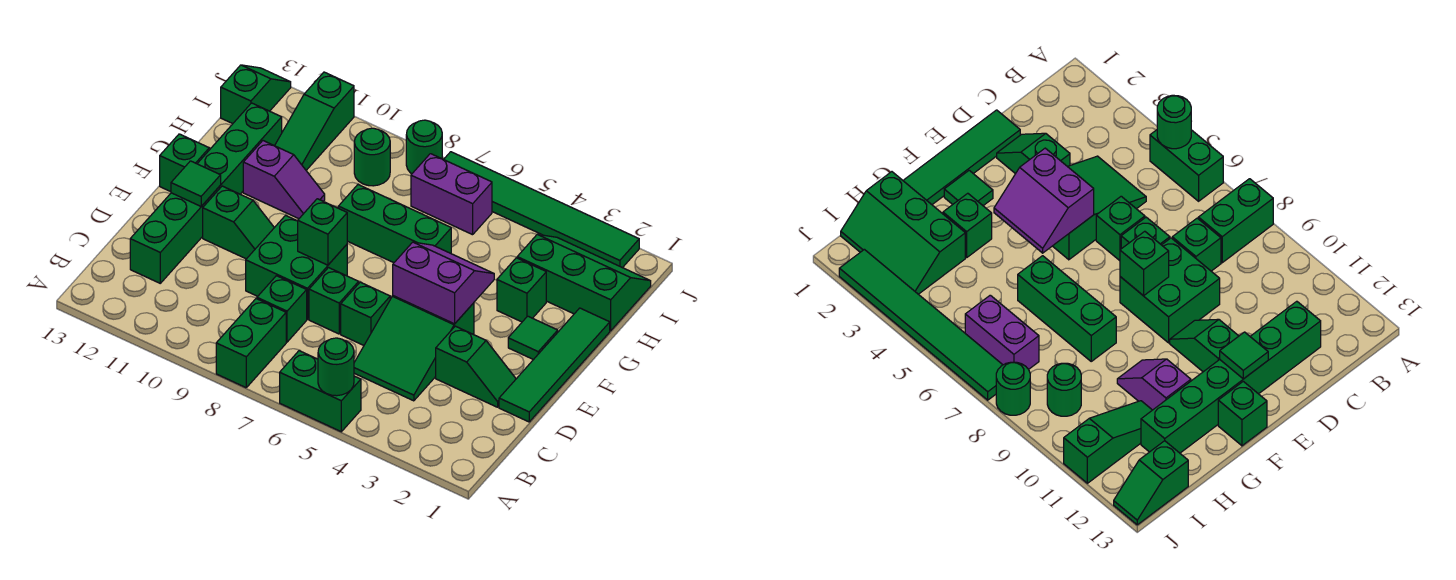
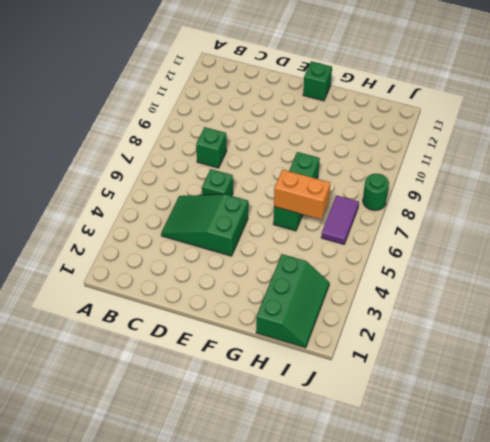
orange brick G6:H6 level 2 -> none
purple tile I6:I7 level 1 -> purple brick I6:I7 level 1
none -> green brick A5:A6 level 1
none -> green brick A8:B8 level 1
none -> green brick C12:H12 level 1

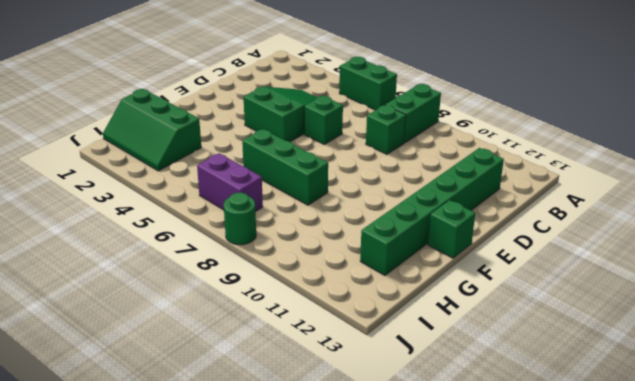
none -> green tile D1:G1 level 1
none -> green slope D2:D3 level 1 top 3
none -> green brick D7 level 1

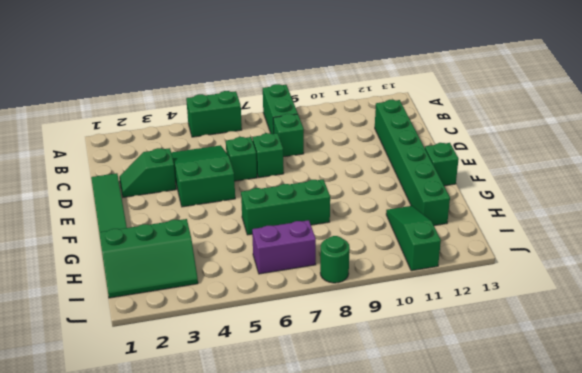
none -> green brick D8:E9 level 1
none -> green slope E10:E11 level 1 top 11
none -> green tile F2 level 1

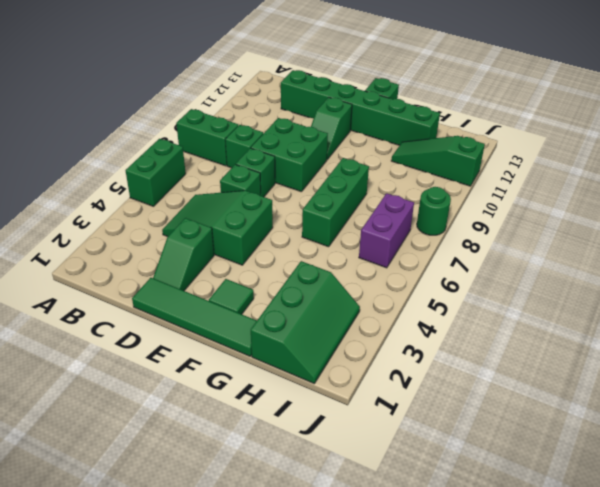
none -> green brick G3 level 1
none -> purple slope G10:G11 level 1 top 11
none -> green round brick I9 level 1

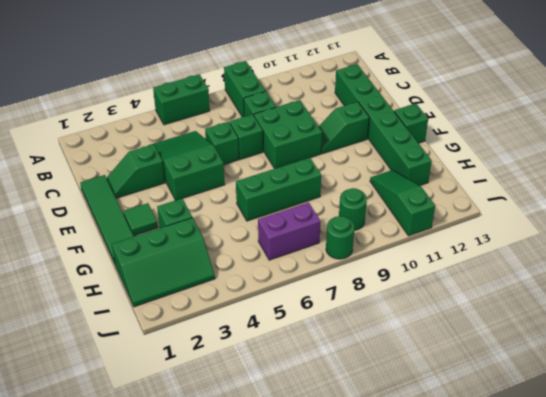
none -> purple slope G10:G11 level 1 top 11
none -> green slope I13:J13 level 1 top I
none -> green tile J2:J7 level 1

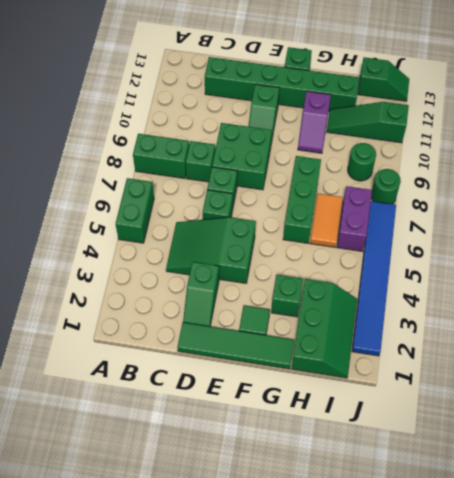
orange tile H6:H7 level 1 -> none
blue tile J2:J7 level 1 -> green tile J2:J7 level 1
none -> green round brick A5 level 2
none -> purple slope E4:F5 level 2 top E
none -> green brick E8 level 2

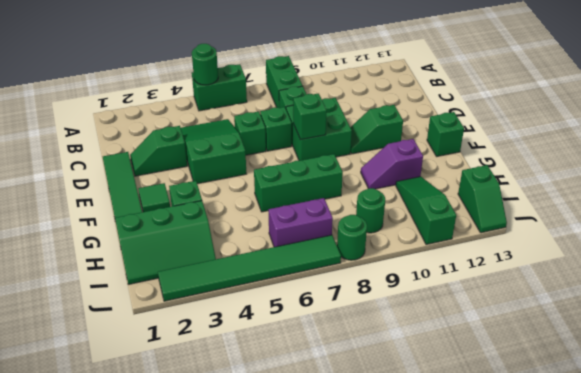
none -> green brick C12:H12 level 1
none -> purple slope E4:F5 level 2 top E
none -> green tile E12 level 2

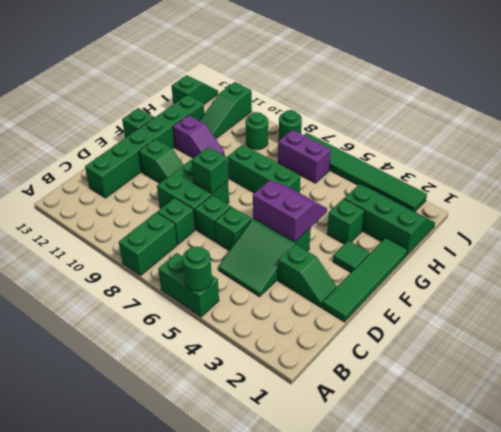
none -> green tile E12 level 2

